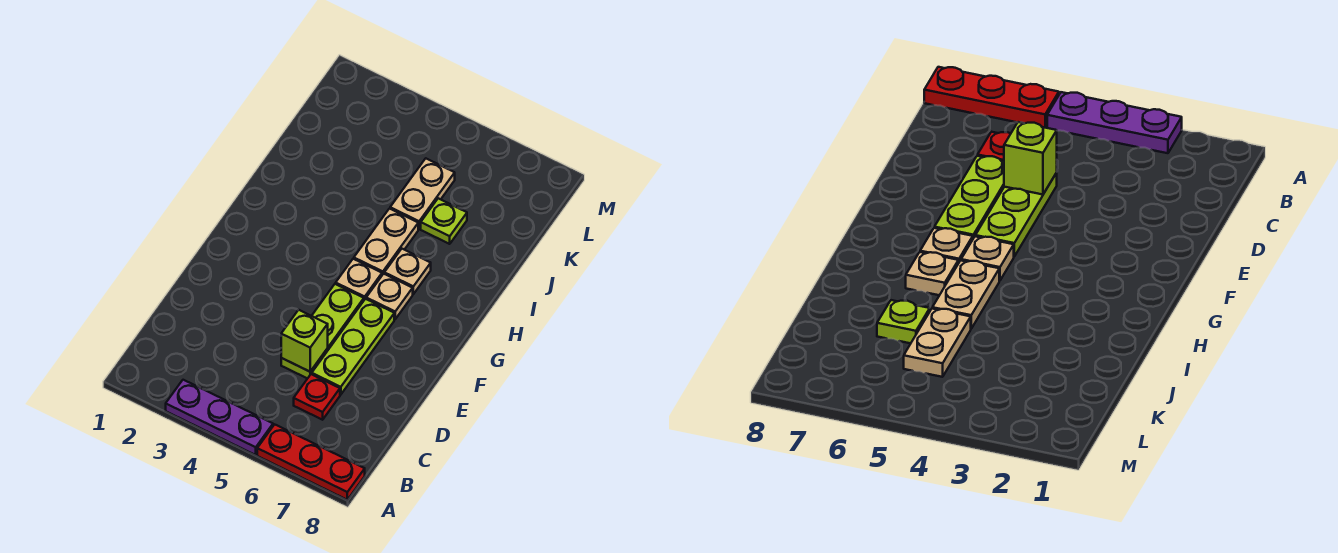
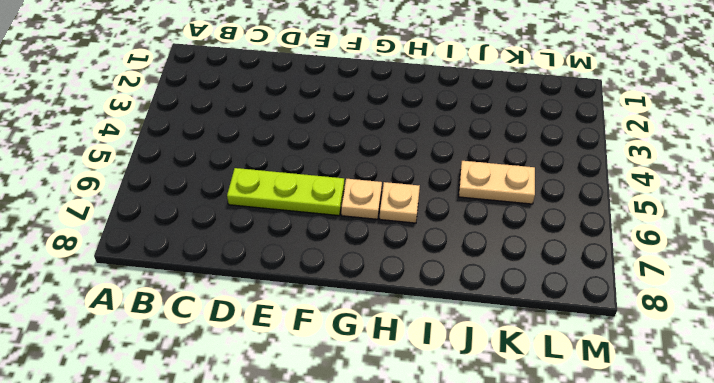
none -> purple plate A3:A5 level 1
none -> red plate A6:A8 level 1
none -> red plate C6 level 1

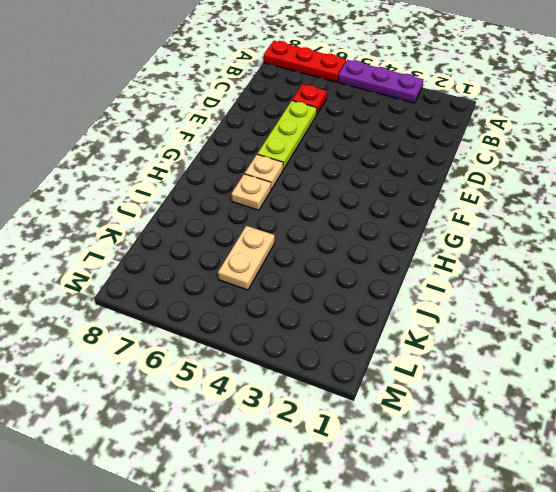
none -> lime plate D5:F5 level 1
none -> tan plate G5 level 1
none -> tan plate H5:I5 level 1

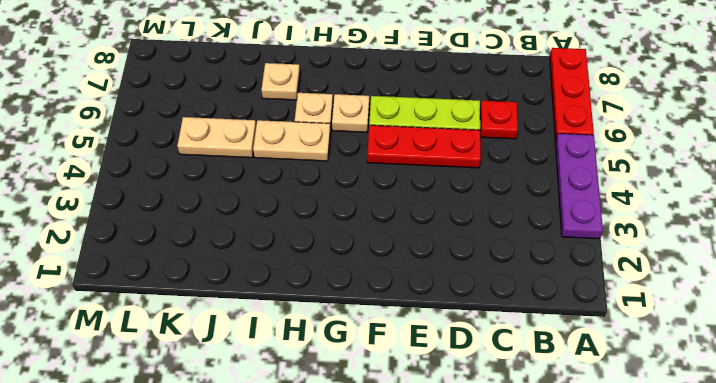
red plate D5:F5 level 1 -> lime plate D5:F5 level 1
tan plate I7 level 1 -> tan plate G5 level 1
none -> lime plate J6 level 1
none -> lime brick D5 level 2

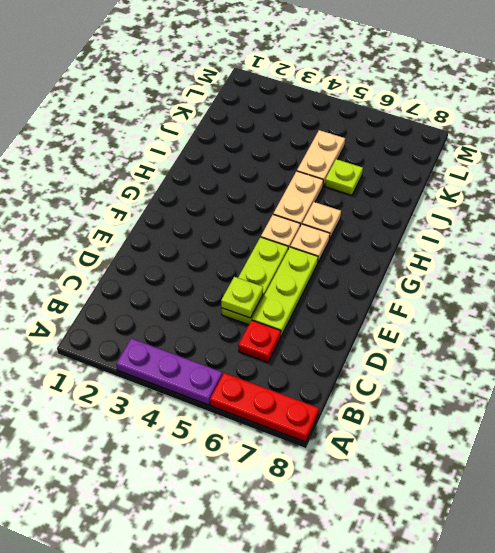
lime plate D5 level 2 -> lime brick D5 level 2

